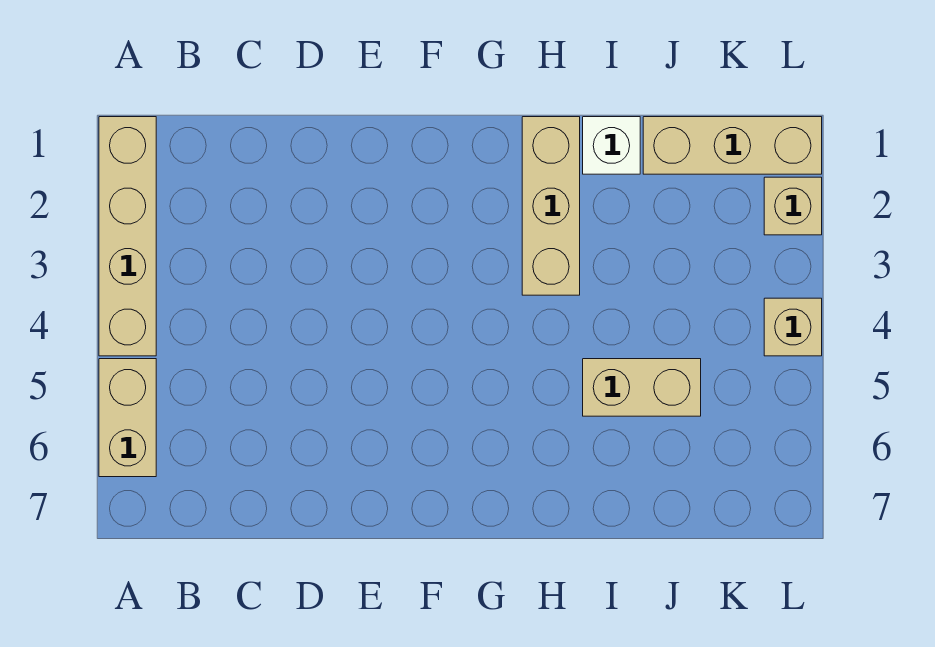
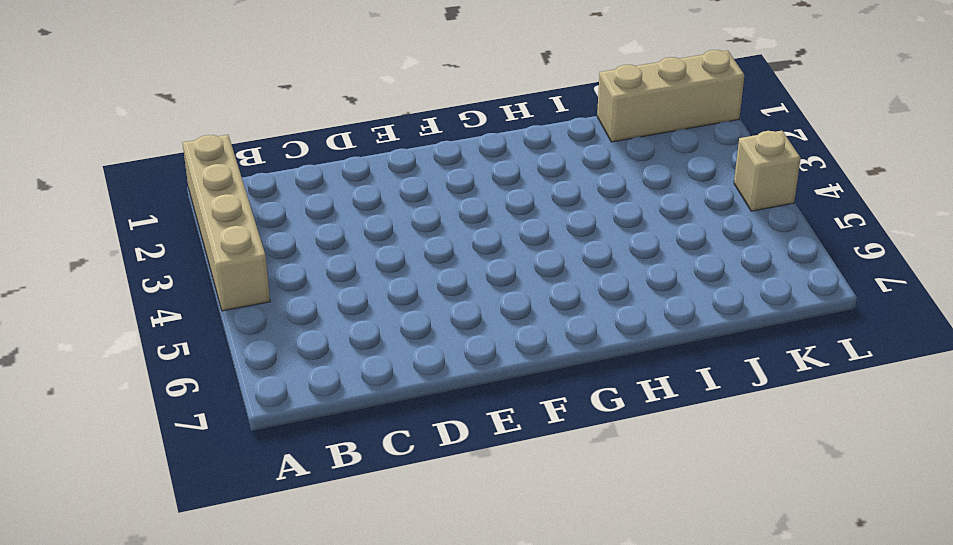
none -> tan brick A5:A6 level 1
none -> tan brick H1:H3 level 1

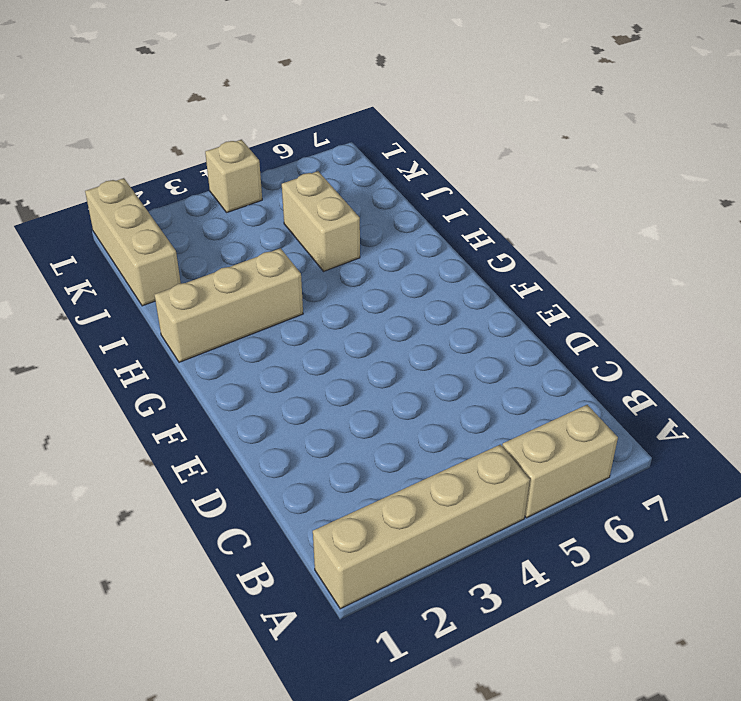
none -> white brick I1 level 1
none -> tan brick L2 level 1

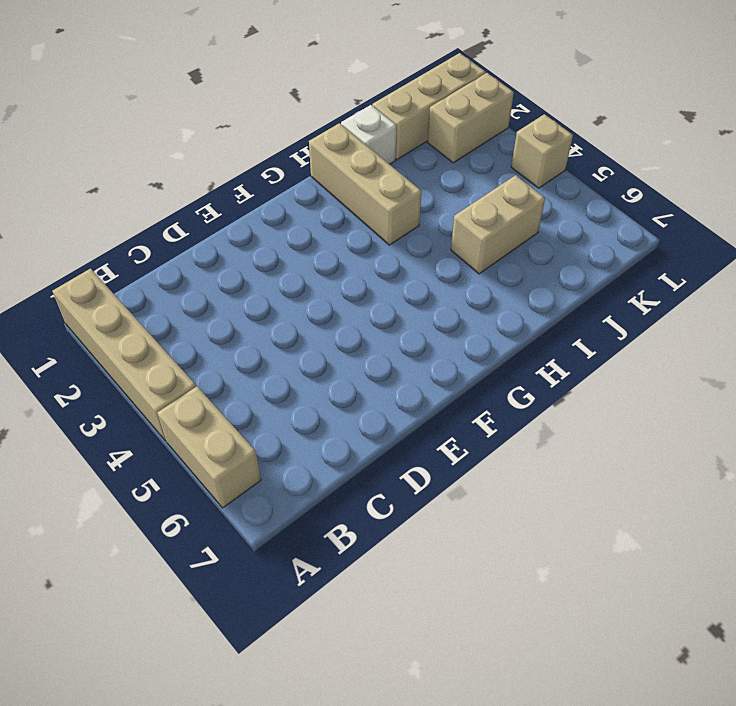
tan brick K2:L2 level 1 -> tan brick L2 level 1

